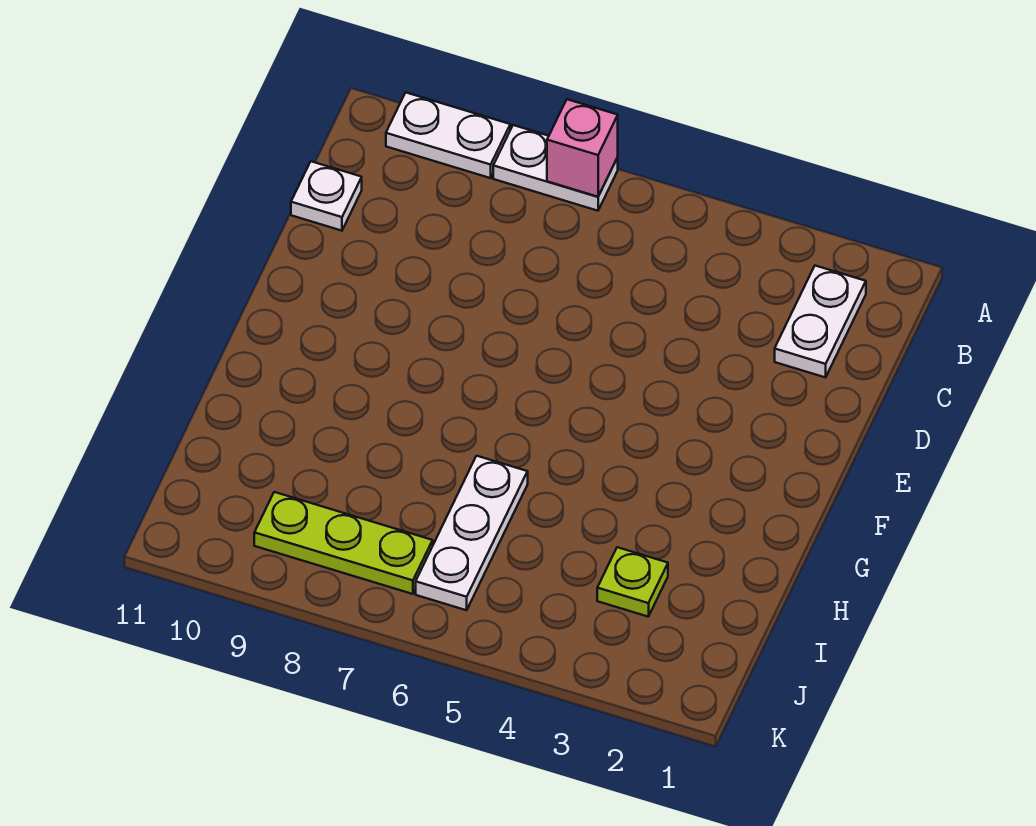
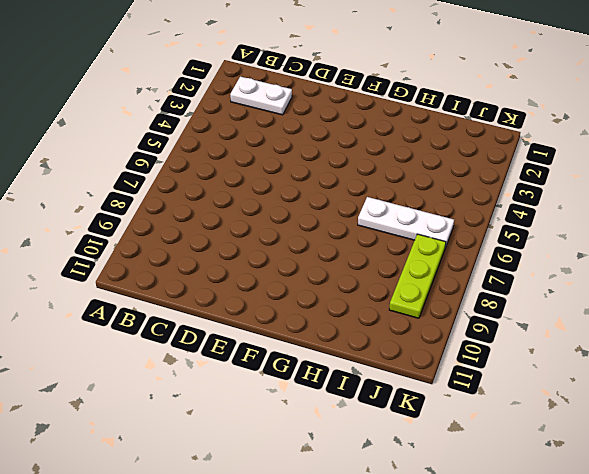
none -> white plate A7:A8 level 1
none -> white plate A9:A10 level 1

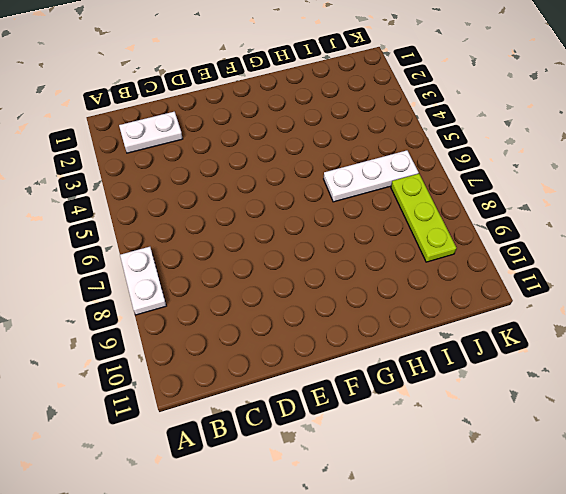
none -> white plate A9:A10 level 1
none -> white plate C11 level 1

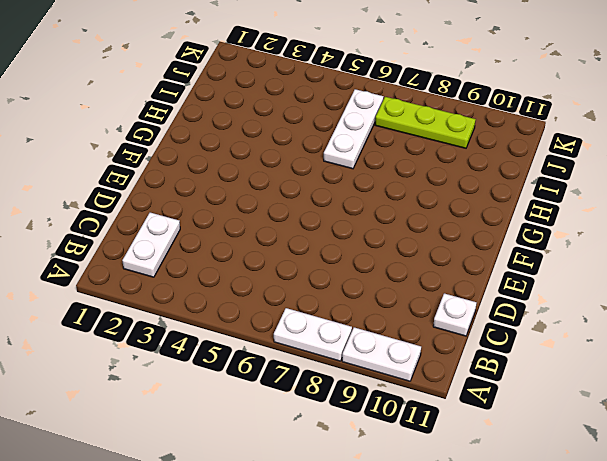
none -> lime plate I3 level 1
none -> pink brick A7 level 2

